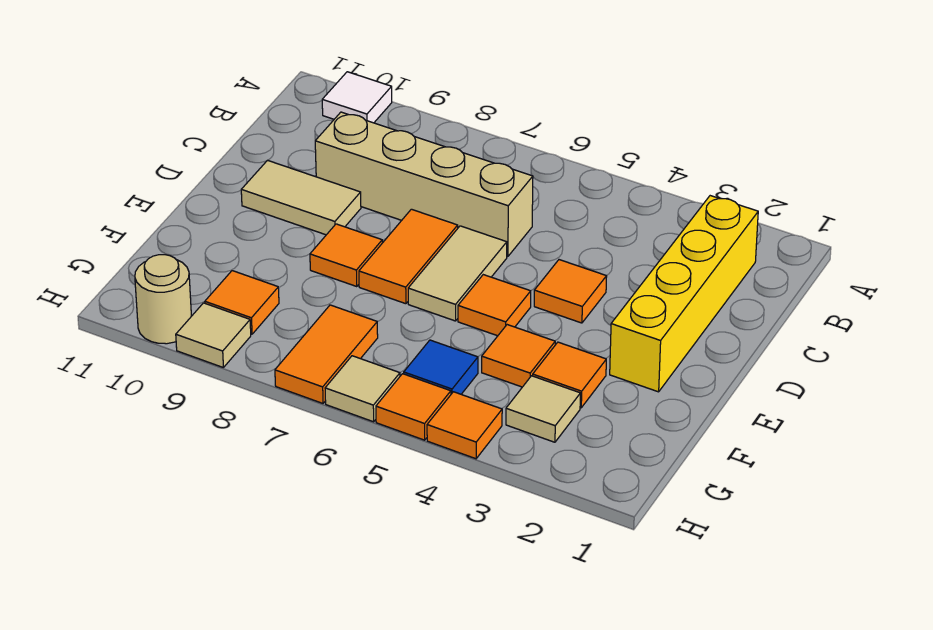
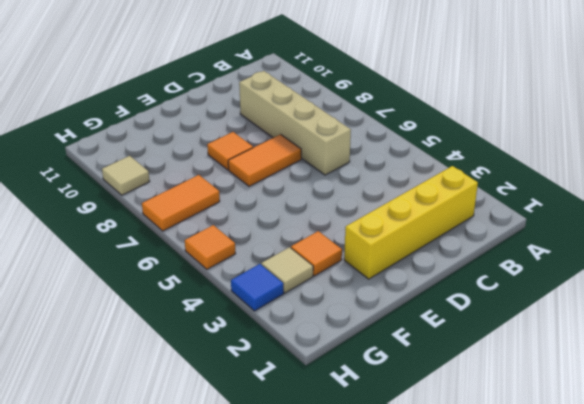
blue tile H3 level 1 -> blue tile G5 level 1
none -> white tile A10 level 1
none -> orange tile D4 level 1
none -> tan tile D6:E6 level 1

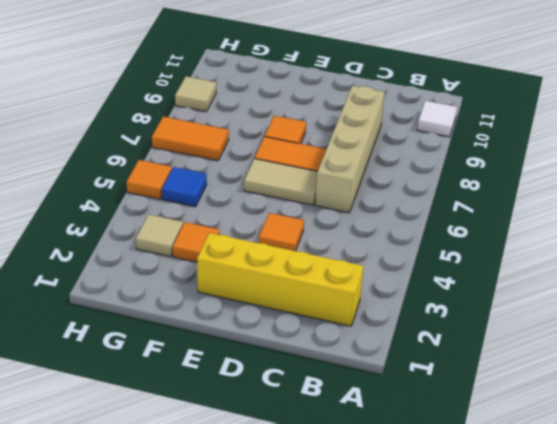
none -> tan tile D9:D10 level 1
none -> orange tile E5 level 1
none -> orange tile F4 level 1

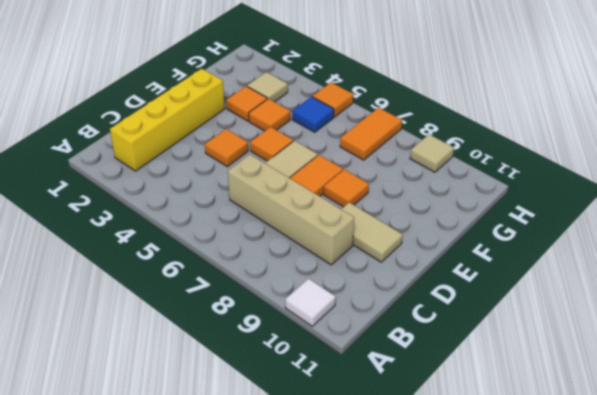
none -> orange tile G9 level 1
none -> orange tile H4 level 1
none -> tan tile H6 level 1

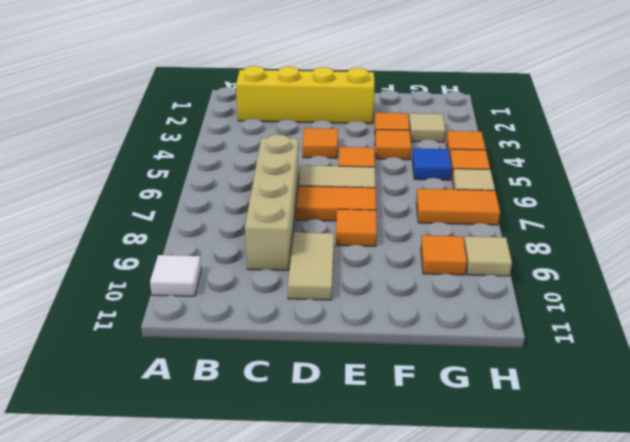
none -> tan round brick H10 level 1

